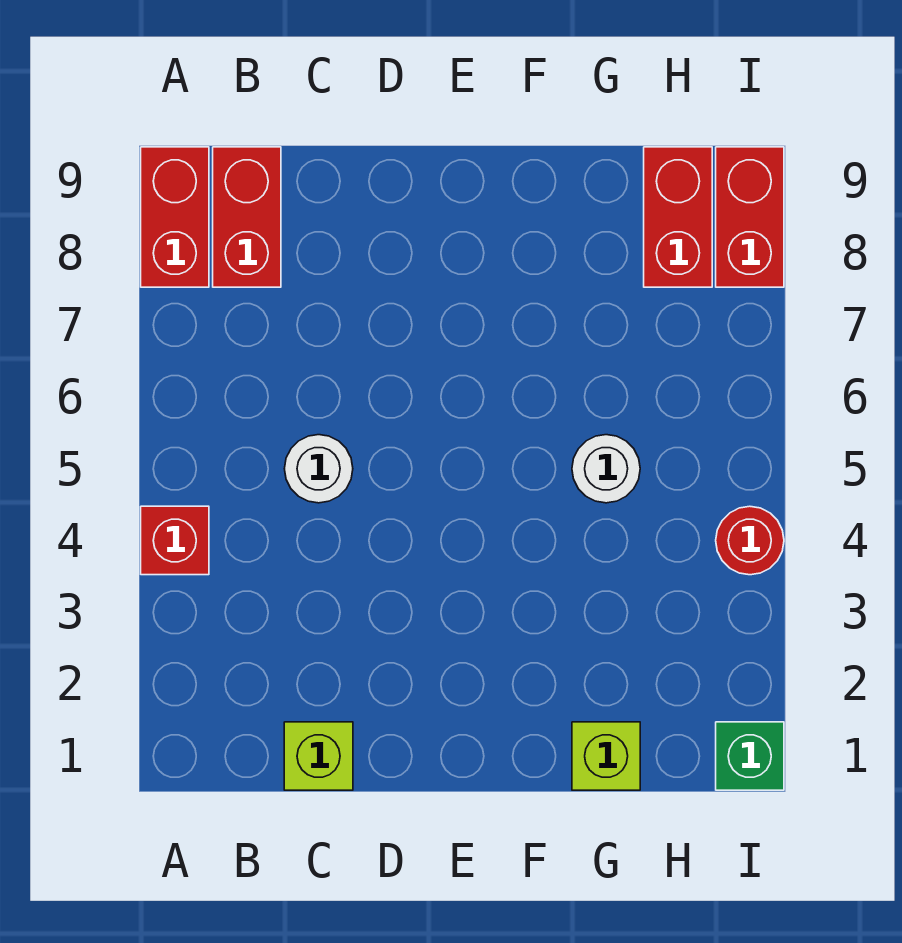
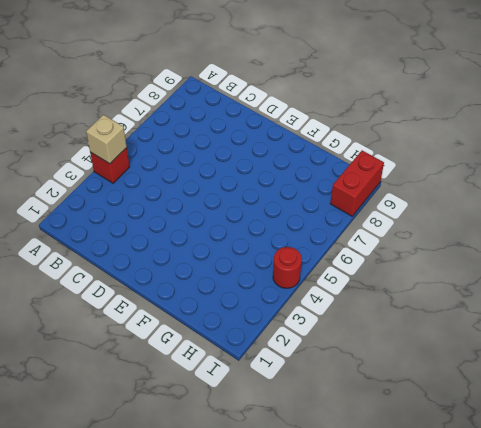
tan brick A4 level 2 -> none
none -> red brick A8:A9 level 1
none -> red brick B8:B9 level 1

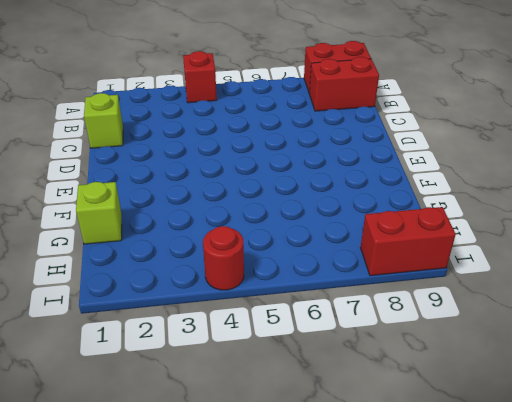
none -> white round brick C5 level 1
none -> white round brick G5 level 1

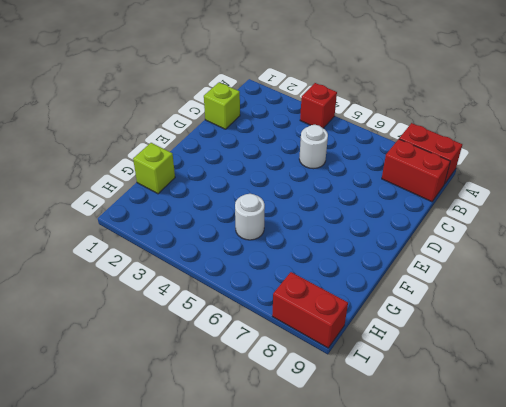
none -> red brick H8:H9 level 1
none -> green brick I1 level 1

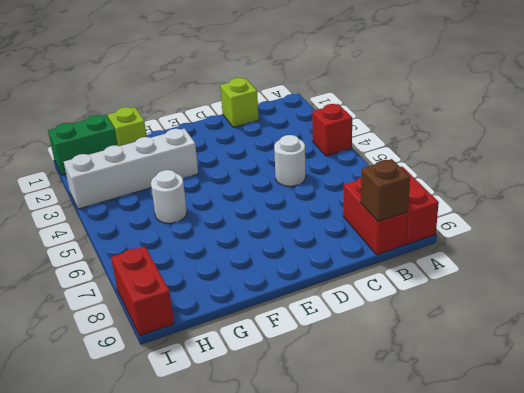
brown brick B9 level 2 -> none
white brick F3:I3 level 1 -> none
green brick H1:I1 level 1 -> green brick I1 level 1
none -> red brick H8:H9 level 1
none -> red round brick I4 level 1

